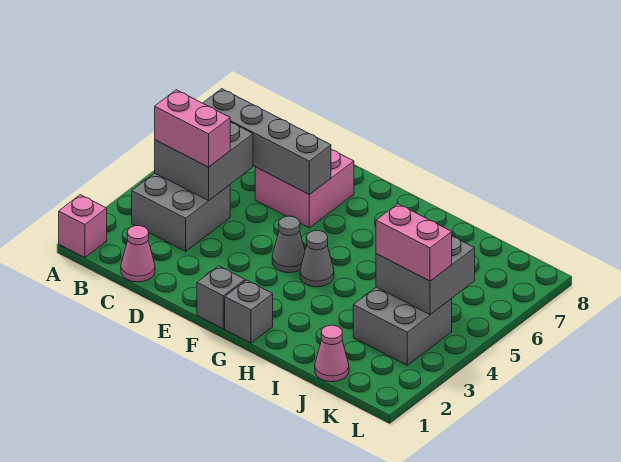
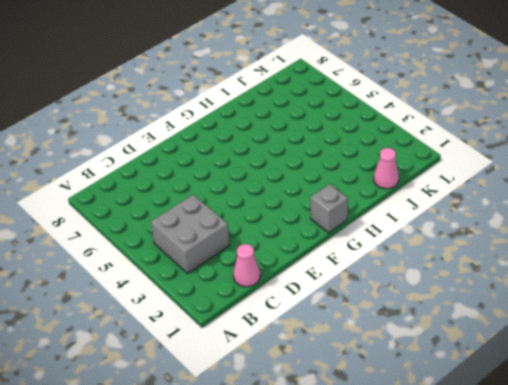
none -> pink brick A1 level 1
none -> pink brick D6:E7 level 1
none -> grey brick F1 level 1

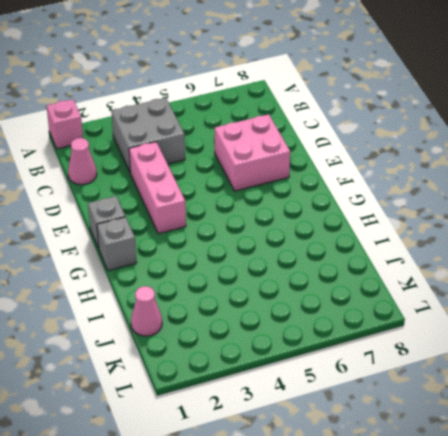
pink brick D3:F3 level 1 -> none
none -> grey cone F4 level 1
none -> grey cone G4 level 1
none -> grey brick J3:K4 level 1

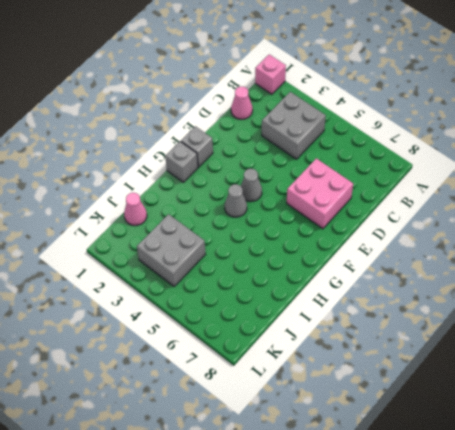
none -> grey brick B4:C5 level 2
none -> grey brick B6:E6 level 2
none -> grey brick J4:K5 level 2

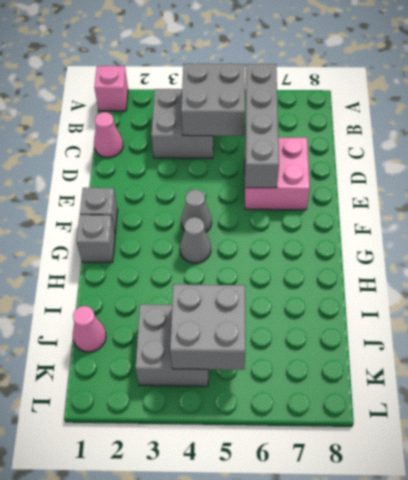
none -> pink brick B4:C4 level 3
none -> pink brick J4:K4 level 3

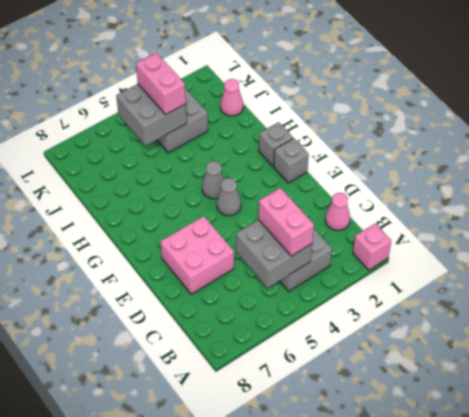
none -> grey brick B6:E6 level 2

